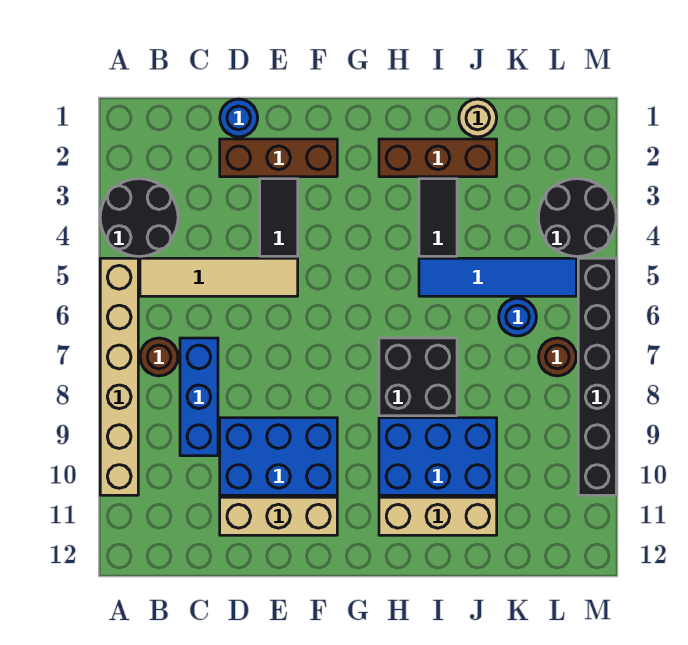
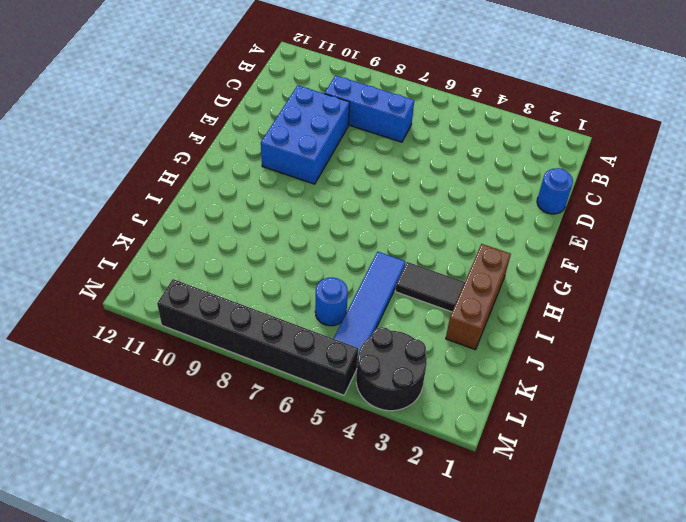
none -> black round brick A3:B4 level 1
none -> tan brick A5:A10 level 1
none -> tan tile B5:E5 level 1

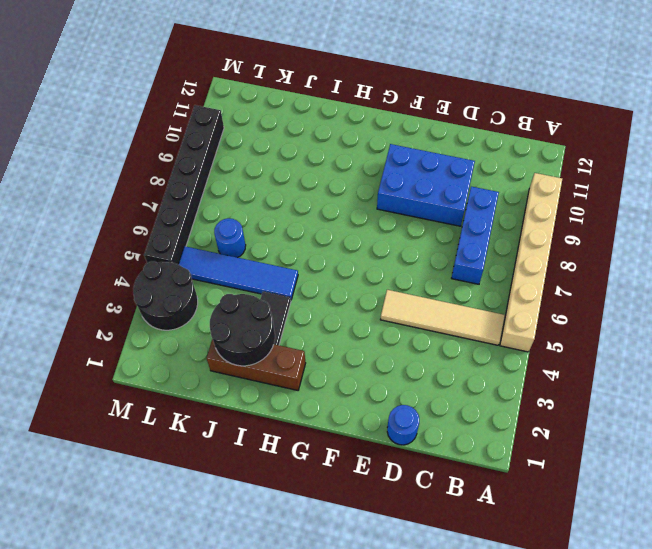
black round brick I2:J3 level 2 -> black round brick A3:B4 level 1
none -> brown round brick B7 level 1
none -> brown brick D2:F2 level 1
none -> tan brick D11:F11 level 1

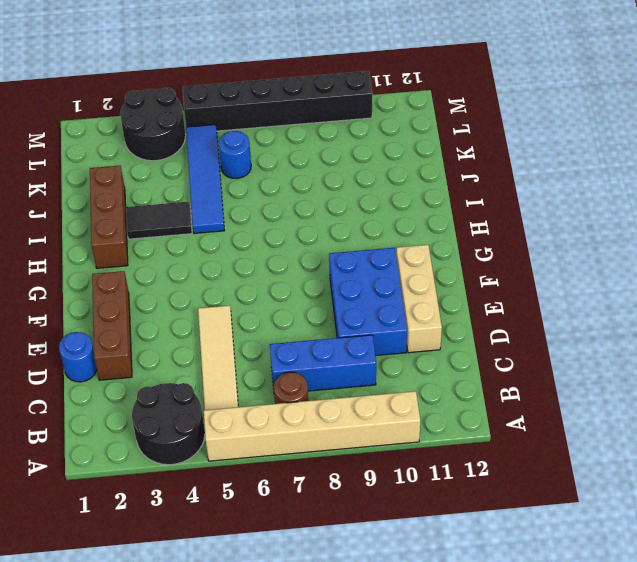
none -> black tile E3:E4 level 1
none -> black brick H7:I8 level 1
none -> blue brick H9:J10 level 1

